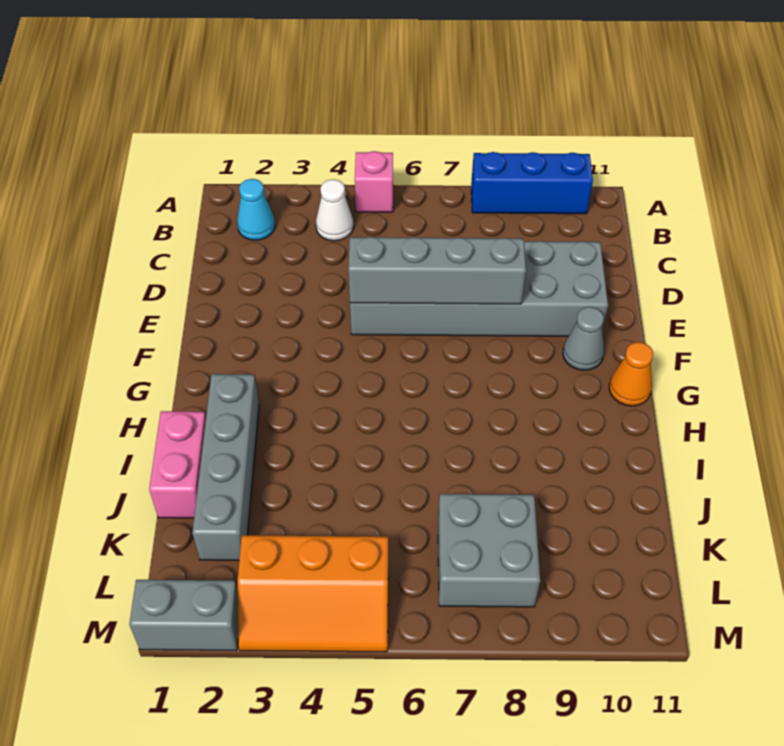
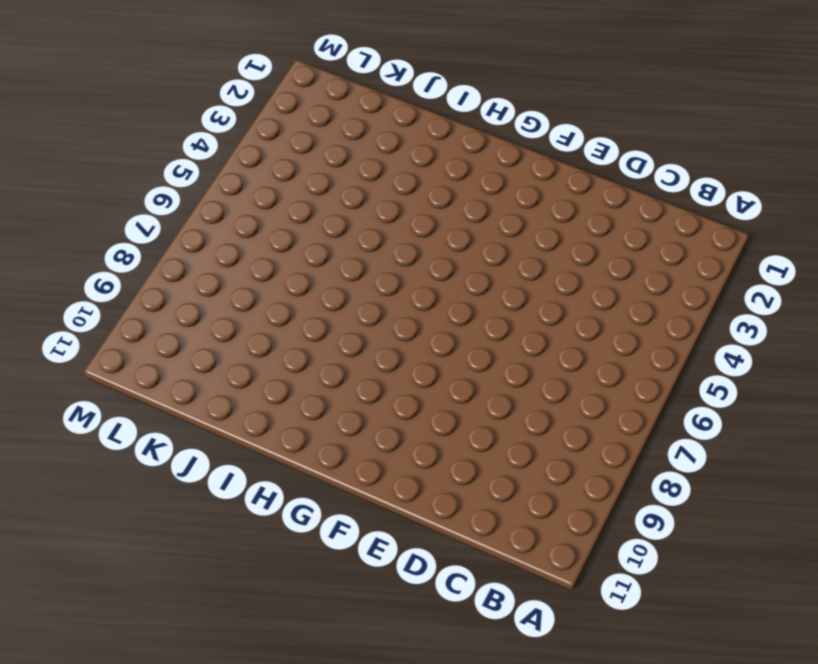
none -> pink brick A5 level 1
none -> blue brick A8:A10 level 1
none -> cyan cone B2 level 1

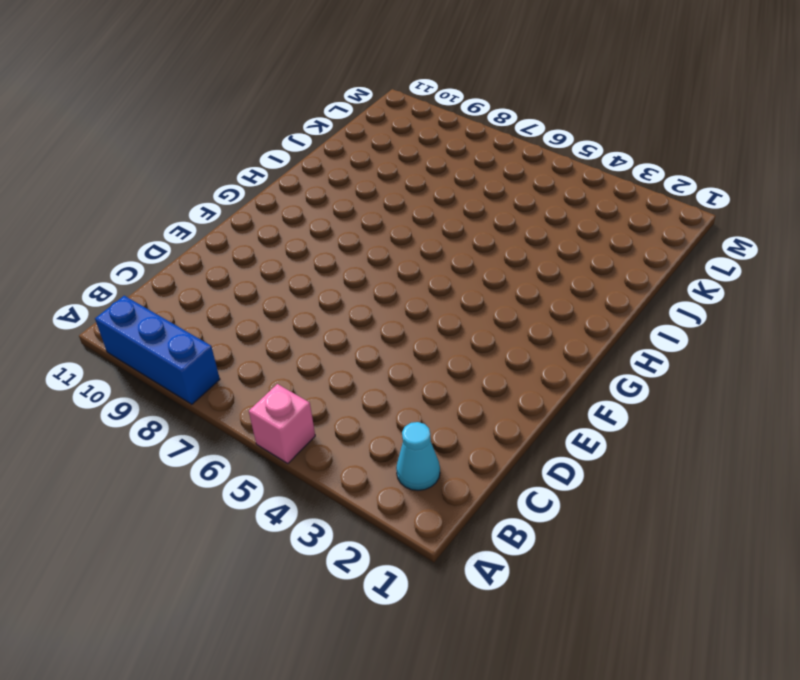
none -> white cone B4 level 1
none -> grey brick D5:E10 level 1
none -> grey cone F10 level 1

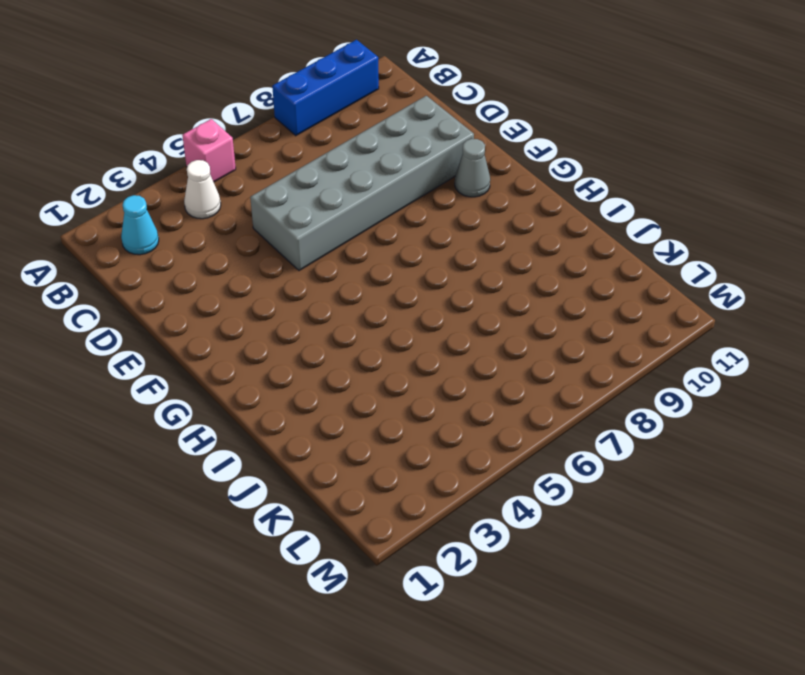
none -> orange cone G11 level 1
none -> grey brick H2:K2 level 1
none -> pink brick I1:J1 level 1

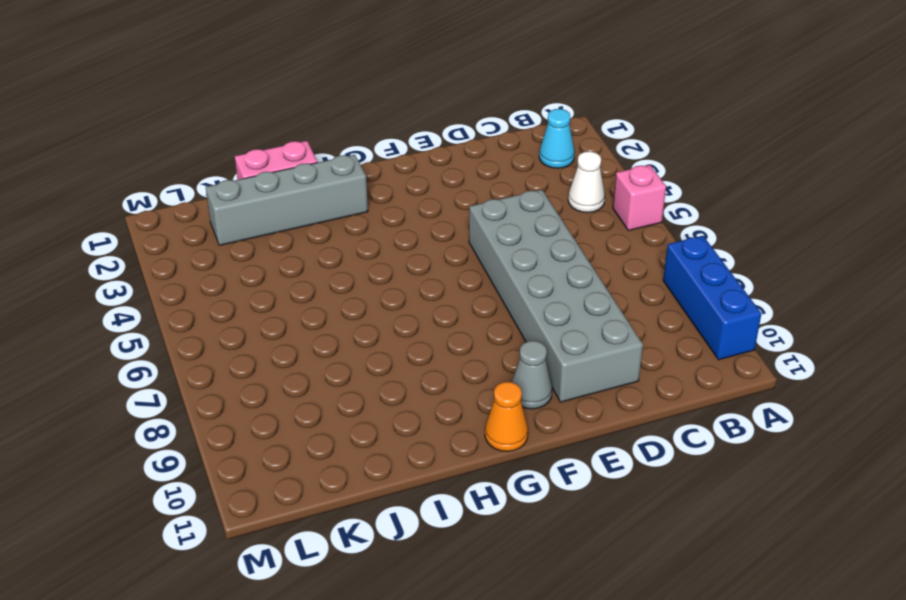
none -> grey brick K7:L8 level 1
none -> orange slope L3:M5 level 1 top L
none -> grey brick M1:M2 level 1

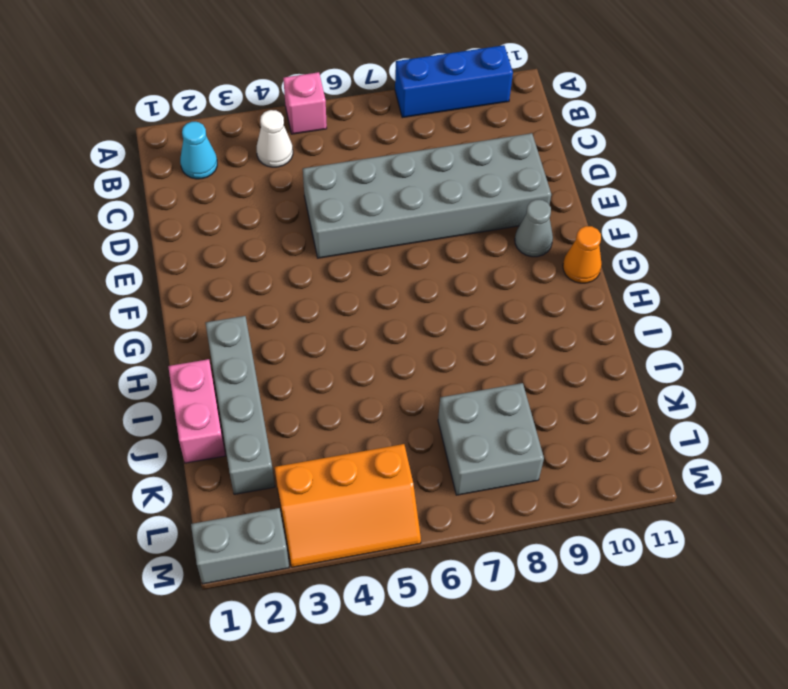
none -> grey brick E5:E8 level 2

